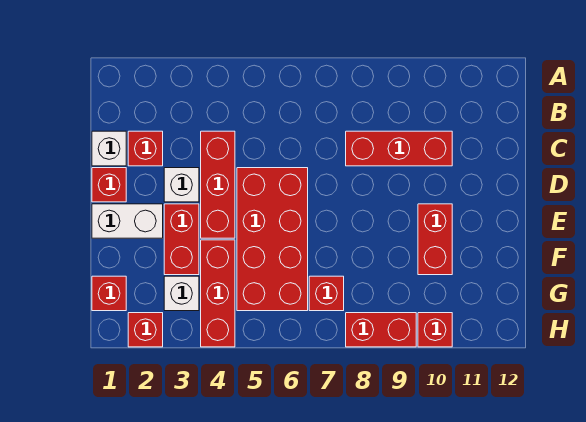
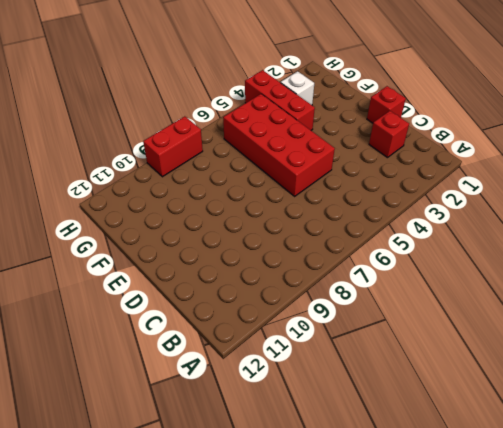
none -> white brick C1 level 1
none -> red brick C4:E4 level 1
none -> red brick C8:C10 level 1

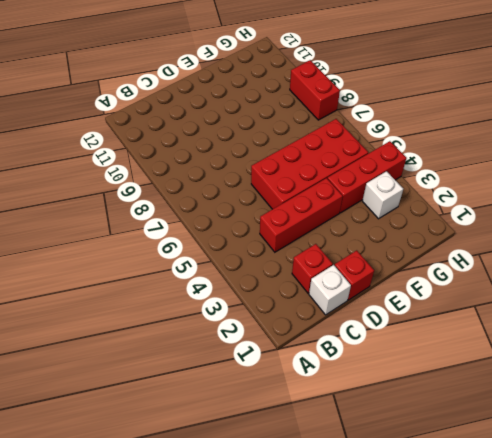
none -> red brick C8:C10 level 1
none -> white brick D3 level 1
none -> white brick E1:E2 level 1

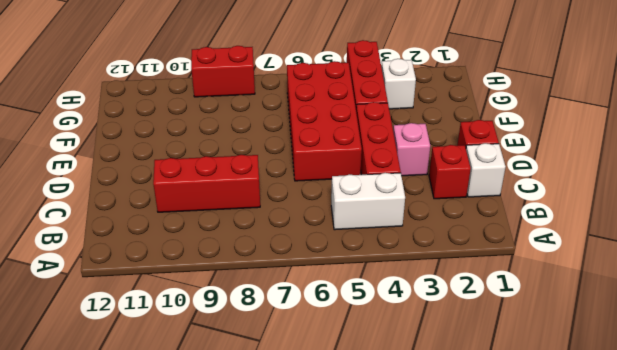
white brick B4:B5 level 1 -> white brick E1:E2 level 1
pink brick D3 level 1 -> white brick D3 level 1
none -> red brick E3:F3 level 1
none -> red brick E10:F10 level 1
none -> red brick G1 level 1

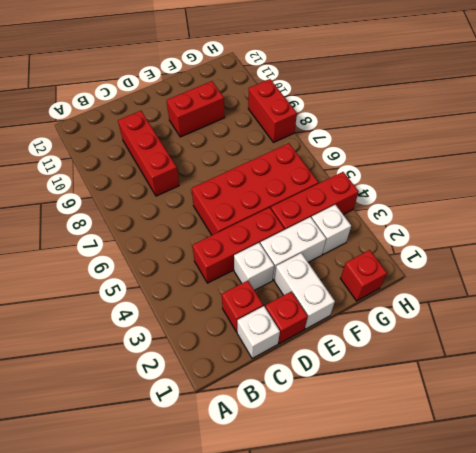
white brick E3:F3 level 1 -> red brick E3:F3 level 1
none -> red brick G7 level 1
none -> red brick H2 level 1
none -> red brick H10 level 1

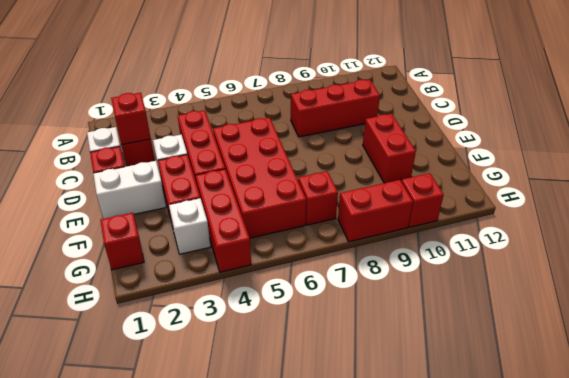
red brick C2 level 2 -> red brick H2 level 1

